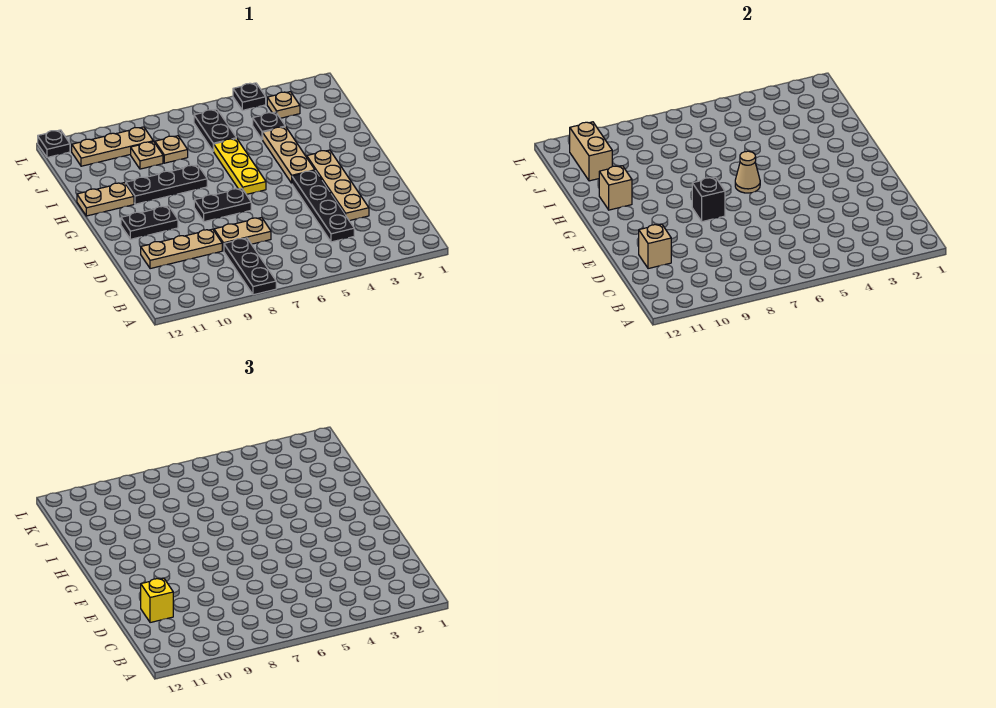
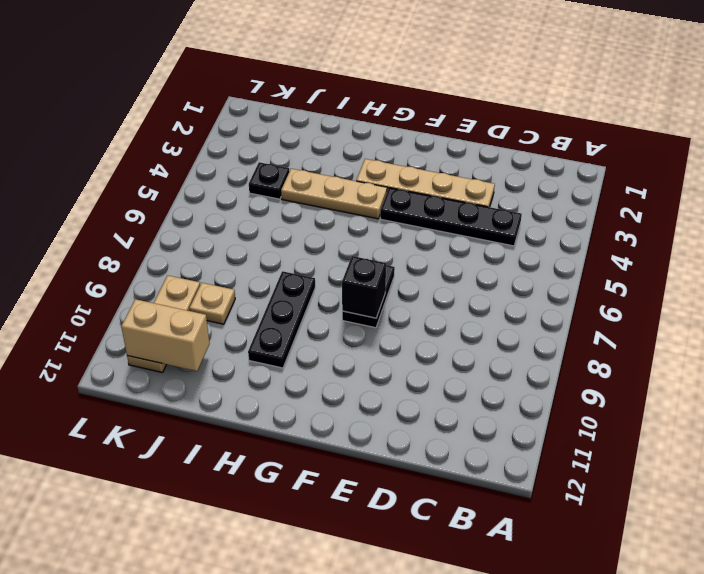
none -> black plate A8:C8 level 1
none -> tan plate D7:D8 level 1
none -> tan plate D9:D11 level 1

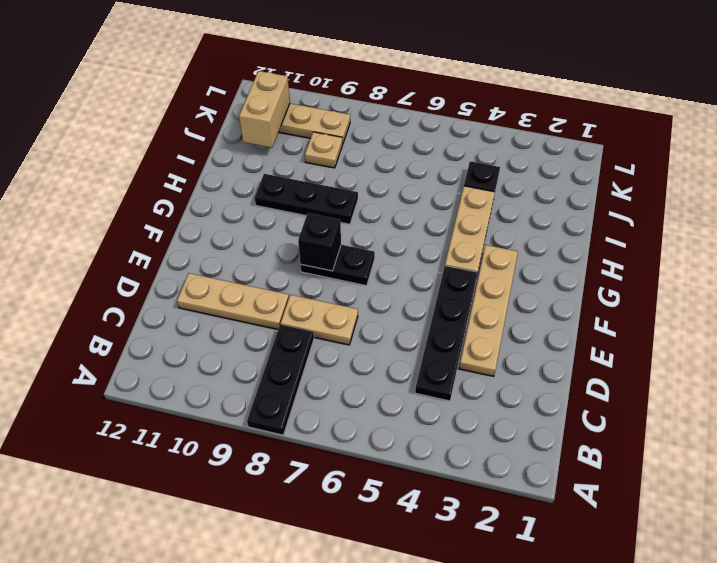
none -> black plate F10:F11 level 1
none -> yellow plate G6:I6 level 1
none -> tan plate H11:H12 level 1

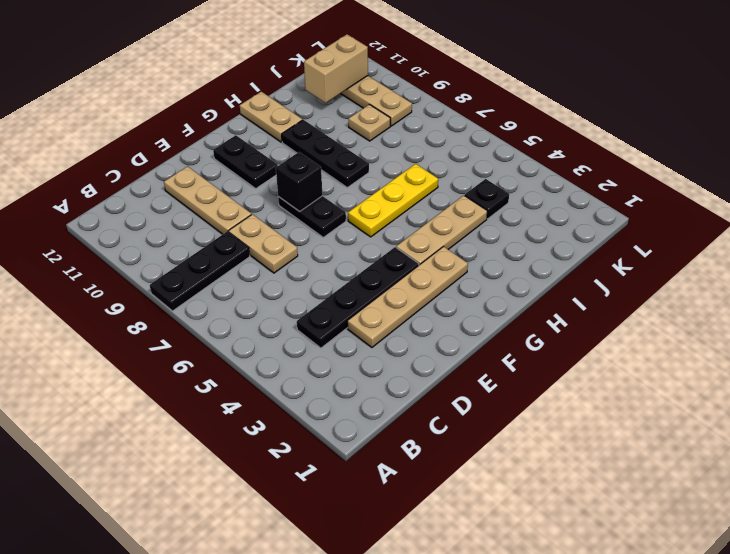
none -> black plate J6:K6 level 1
none -> tan plate J8 level 1
none -> tan plate K3 level 1

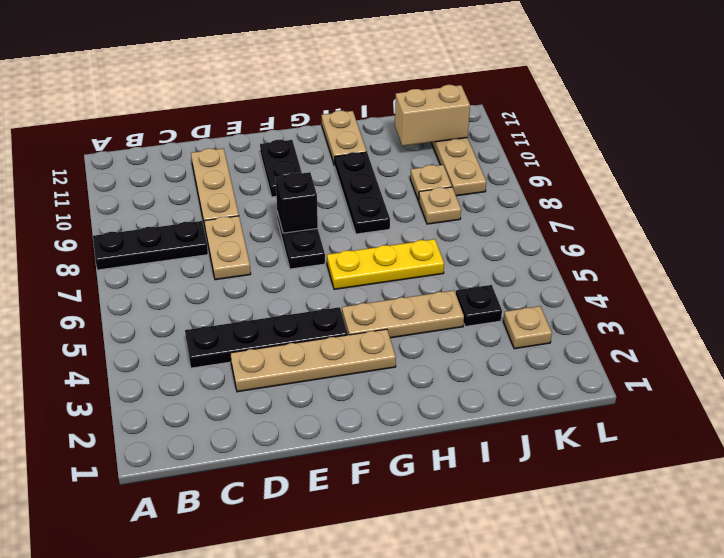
none -> black plate J6:K6 level 1
none -> black plate L4 level 1
none -> black plate L12 level 1

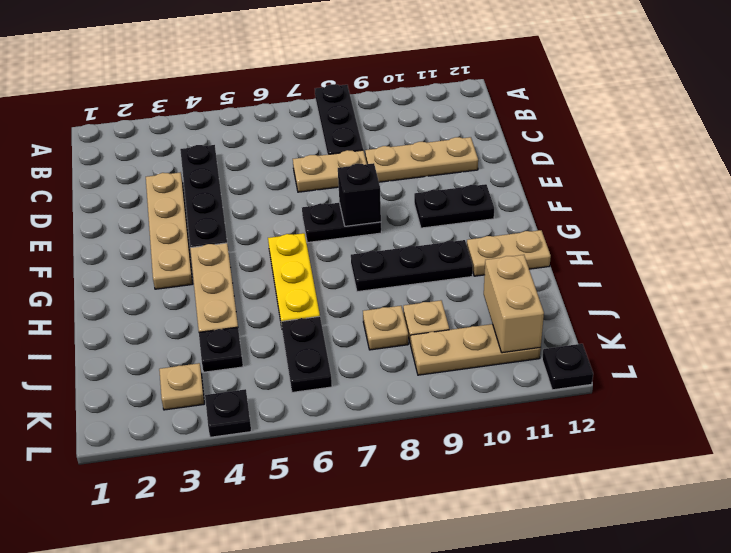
none -> tan brick D11 level 2
none -> tan cone G6 level 2
none -> tan brick H11 level 2

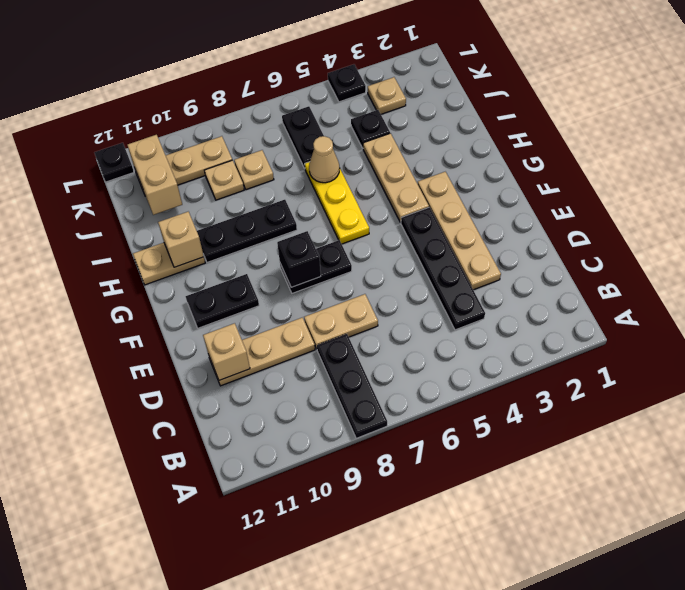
tan cone I6 level 2 -> tan cone G6 level 2
none -> yellow brick D11 level 3

